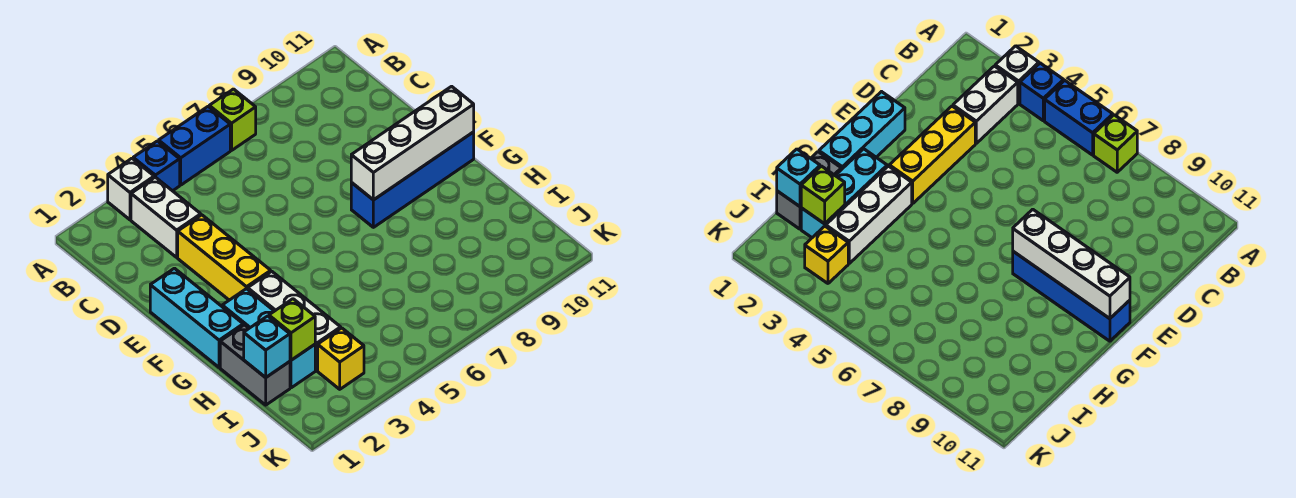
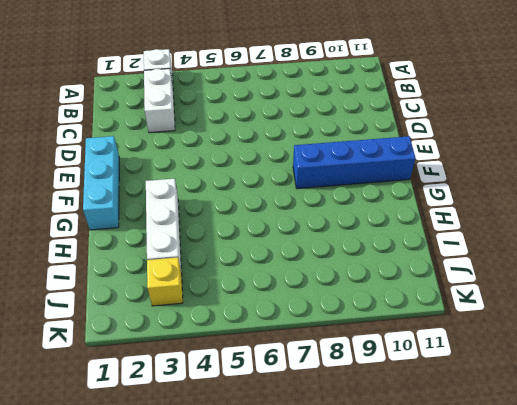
none -> blue brick A4 level 1
none -> blue brick A5:A6 level 1
none -> lime brick A7 level 1

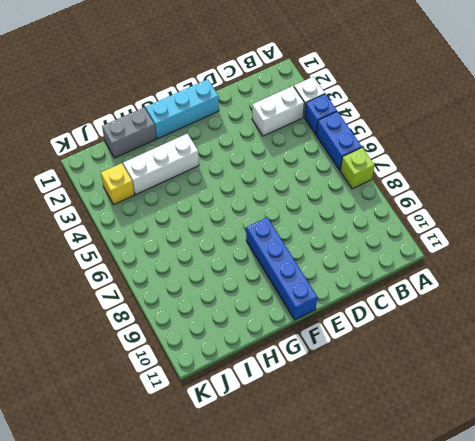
none -> yellow brick D3:F3 level 1
none -> cyan brick G2:I2 level 1
none -> white brick F8:F11 level 2

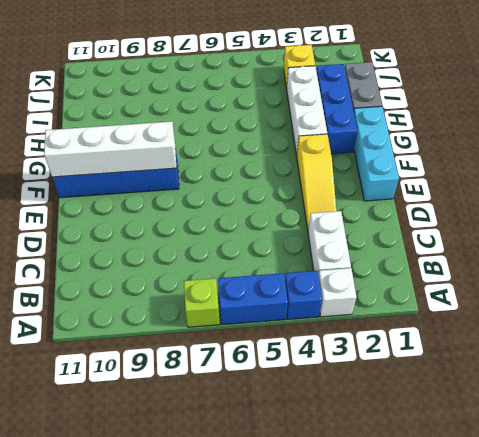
yellow slope D3:F3 level 1 top F -> yellow brick D3:F3 level 1
blue brick G2:I2 level 1 -> cyan brick G2:I2 level 1
none -> cyan brick I1 level 2
none -> lime brick I2 level 2

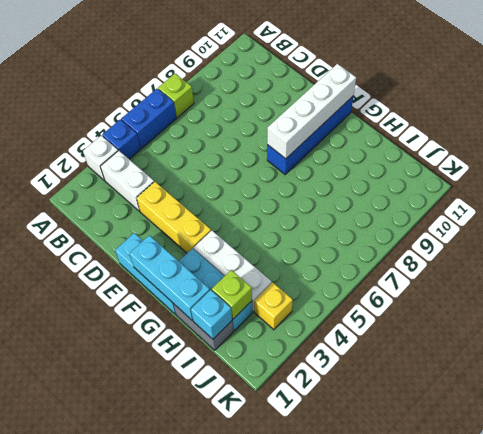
cyan brick F1:H1 level 2 -> none

